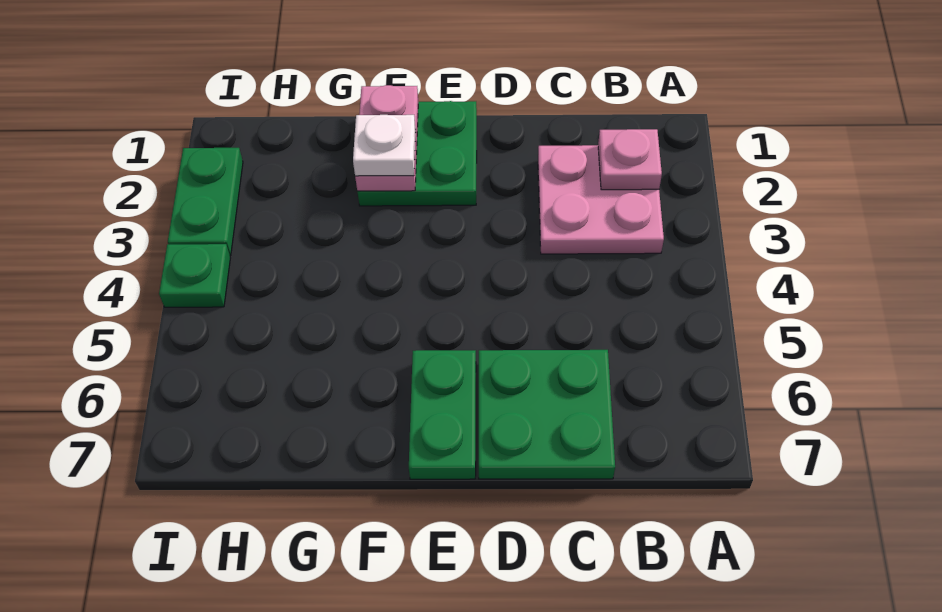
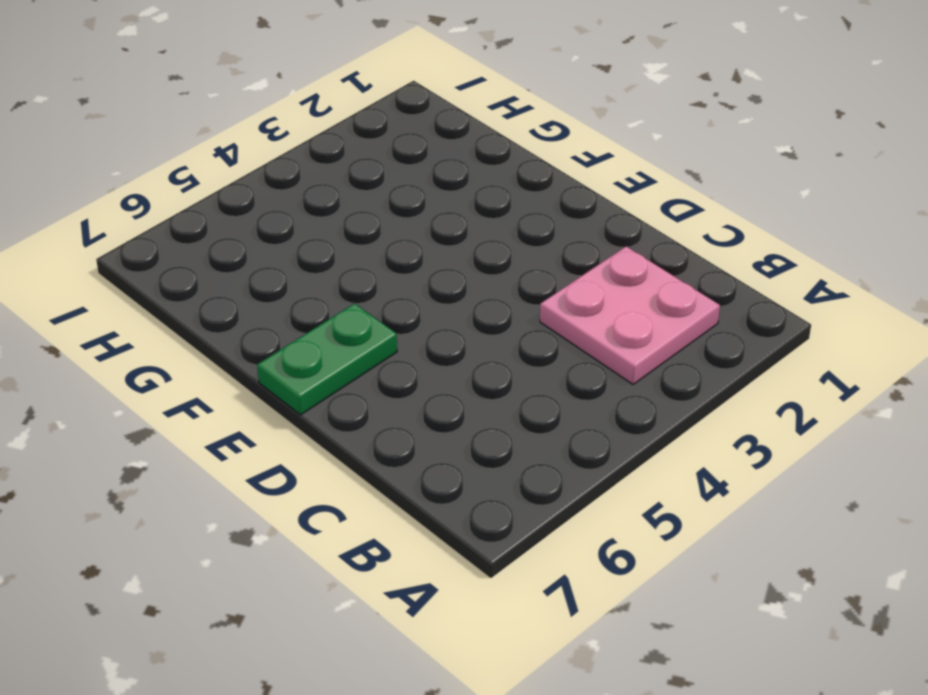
none -> green plate C6:D7 level 1
none -> green plate E1:F2 level 1

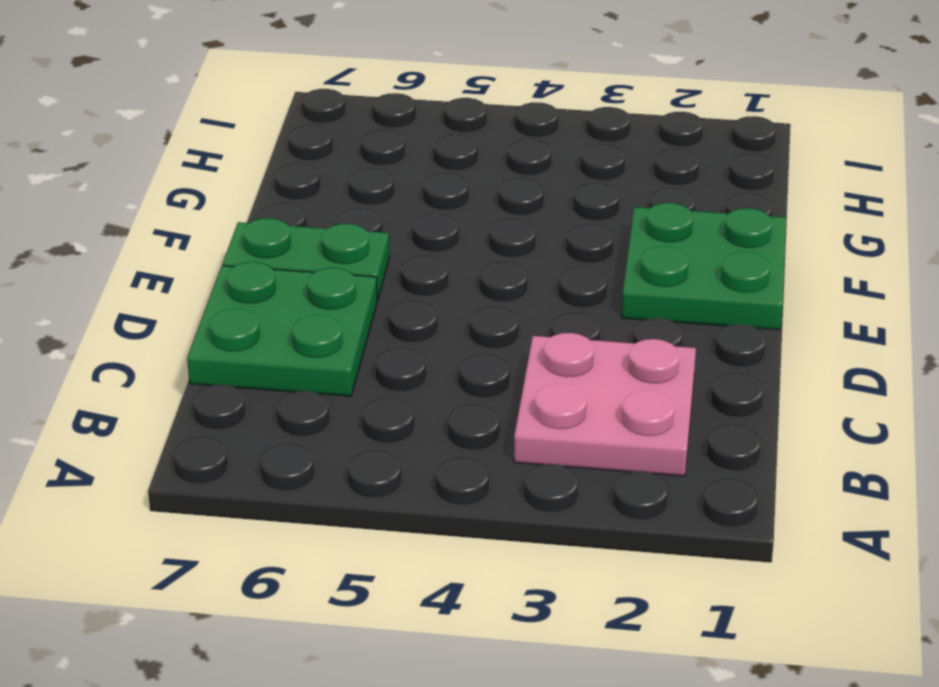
none -> green plate I2:I3 level 1
none -> green plate I4 level 1

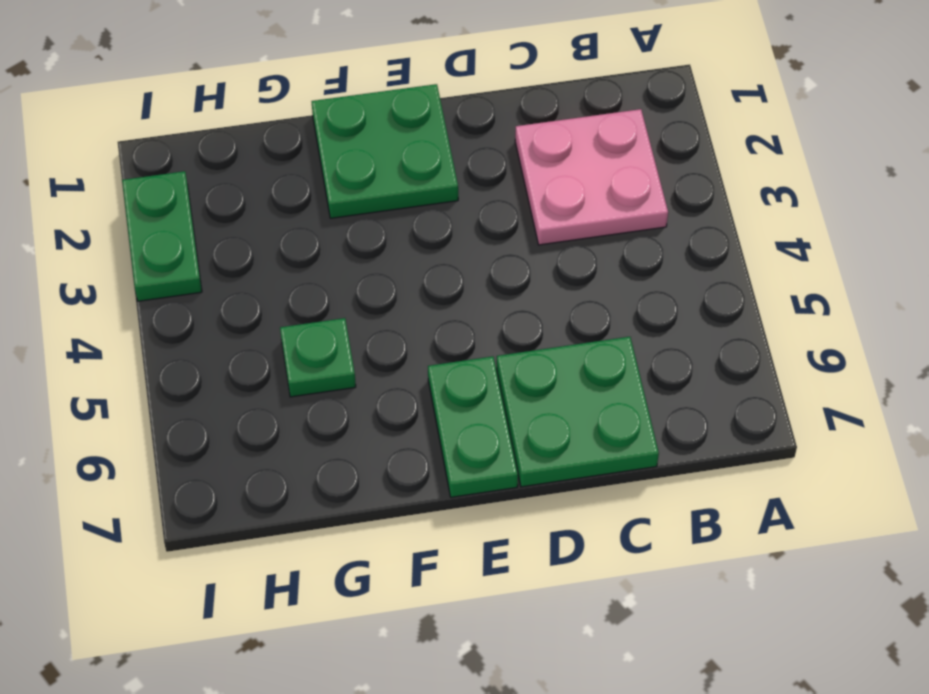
green plate G5 level 1 -> green plate I4 level 1
none -> pink plate B2 level 2
none -> pink plate F1:F2 level 2

